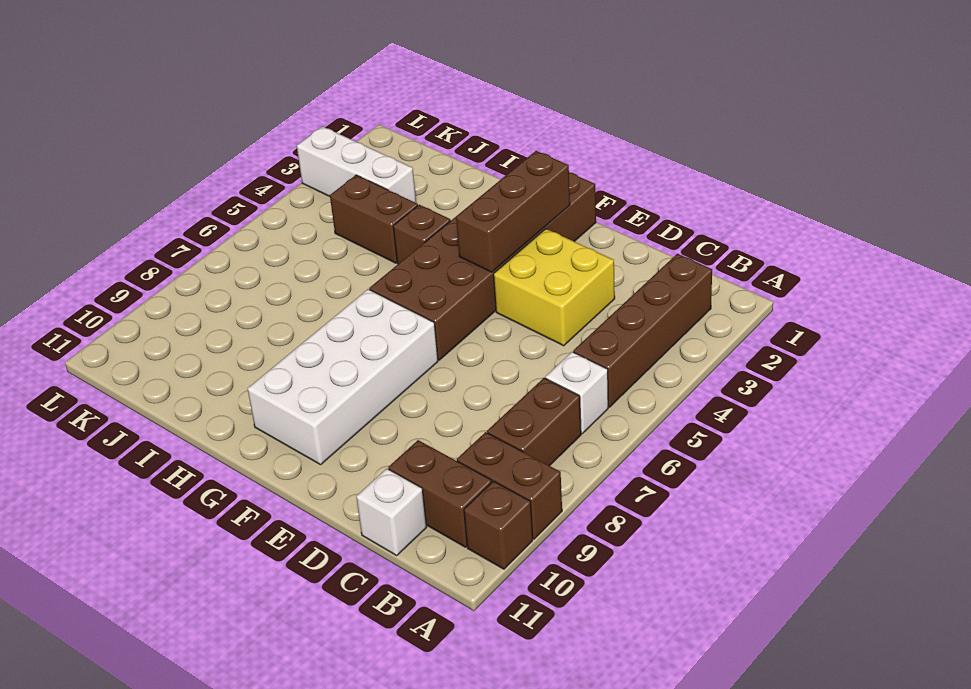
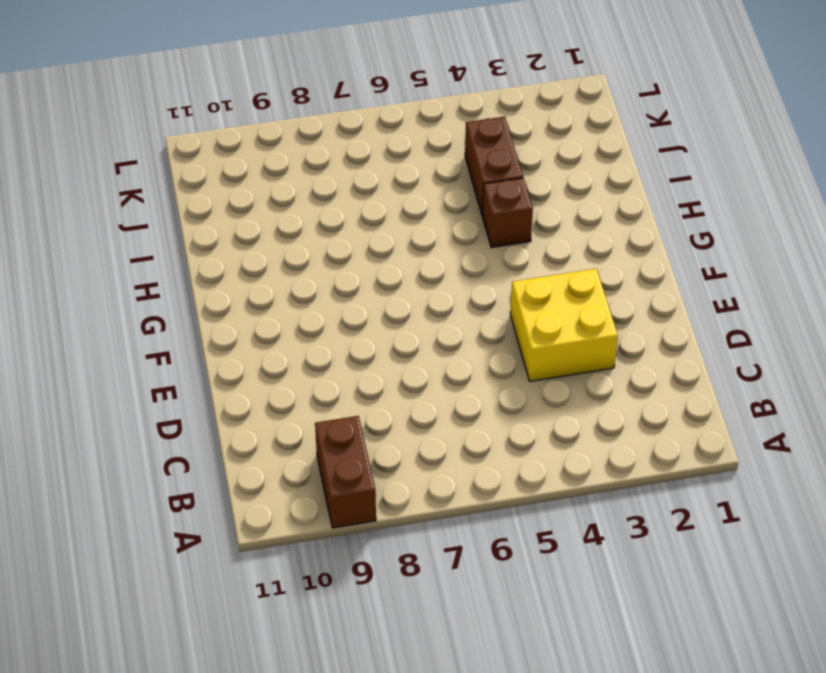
none -> brown brick A10 level 1
none -> brown brick B2:B5 level 1
none -> white brick B6 level 1

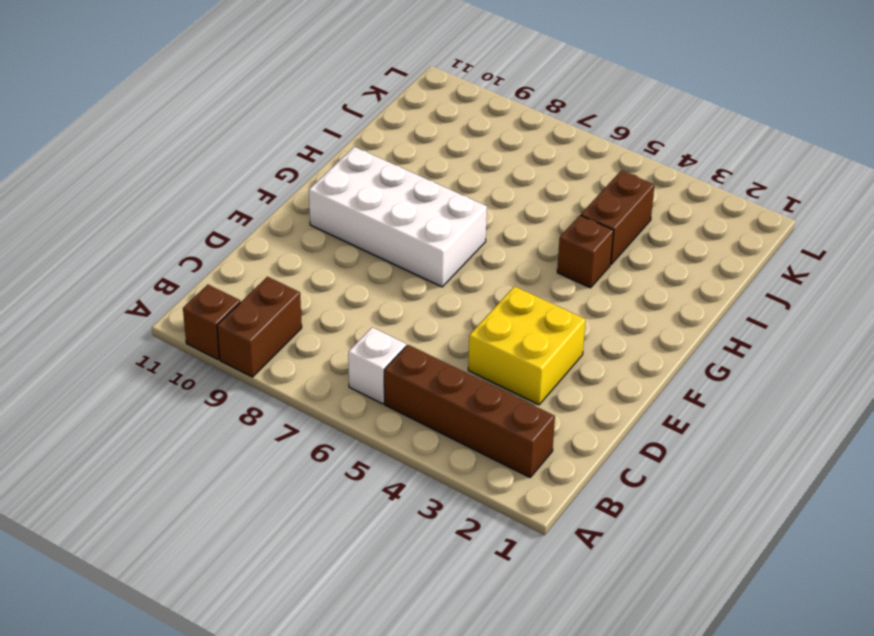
none -> brown brick B7:B8 level 1
none -> brown brick B10:C10 level 1
none -> white brick C11 level 1

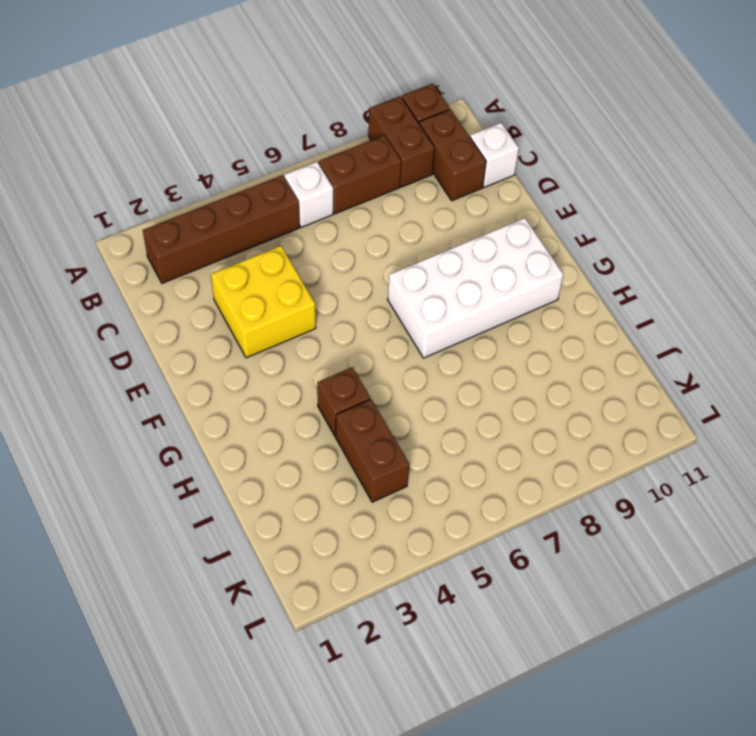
none -> brown brick F1:G6 level 1
none -> white brick J3:L3 level 1
none -> brown brick F2:F4 level 2

